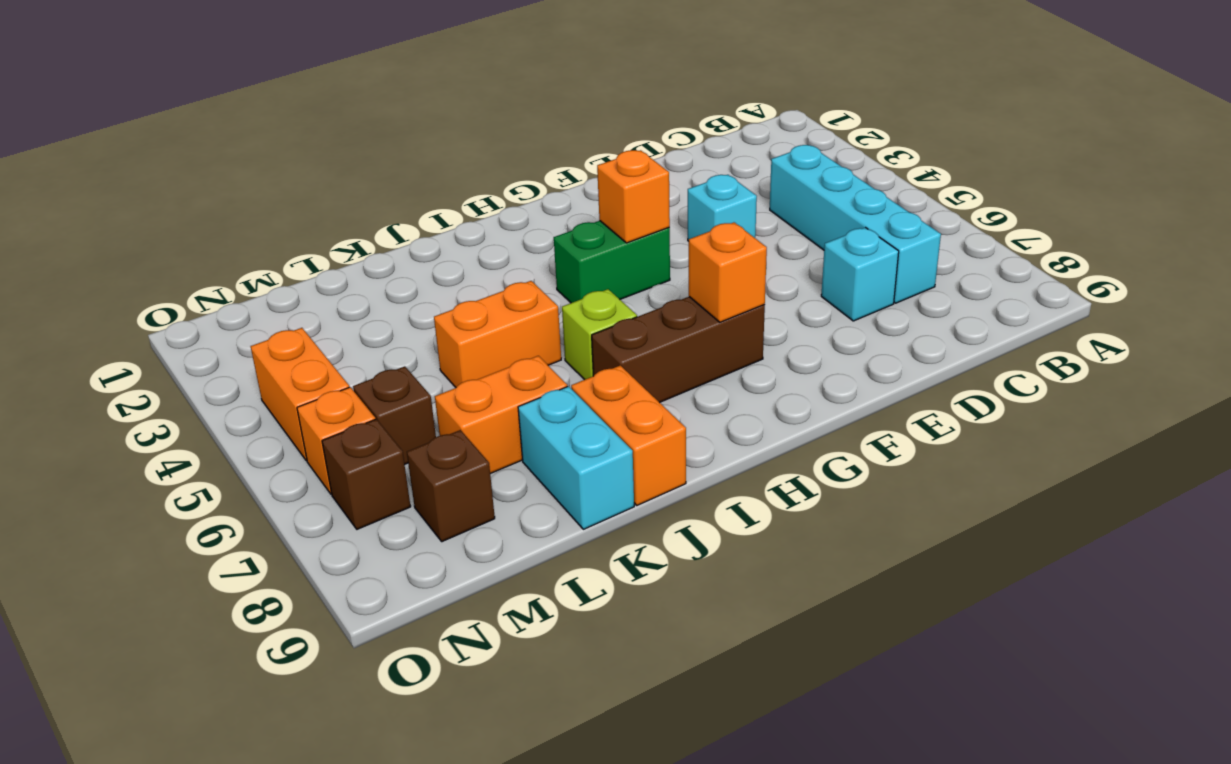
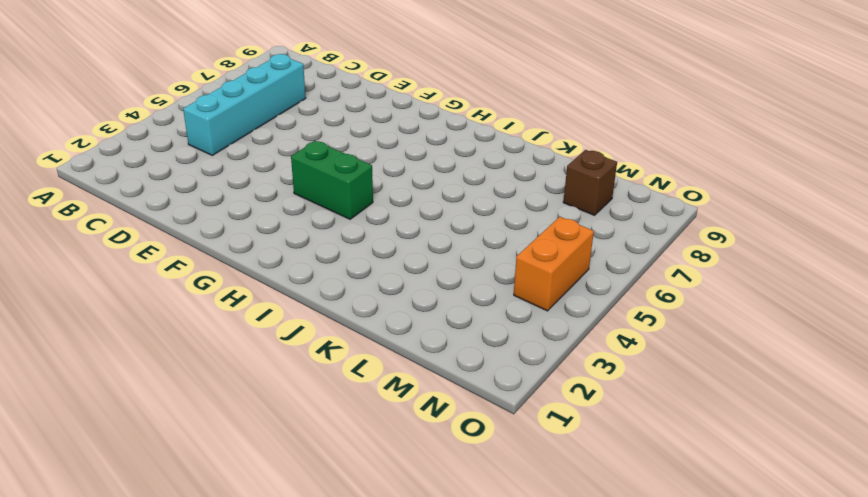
none -> cyan brick D7 level 1
none -> cyan brick E4 level 1
none -> brown brick G7:I7 level 1

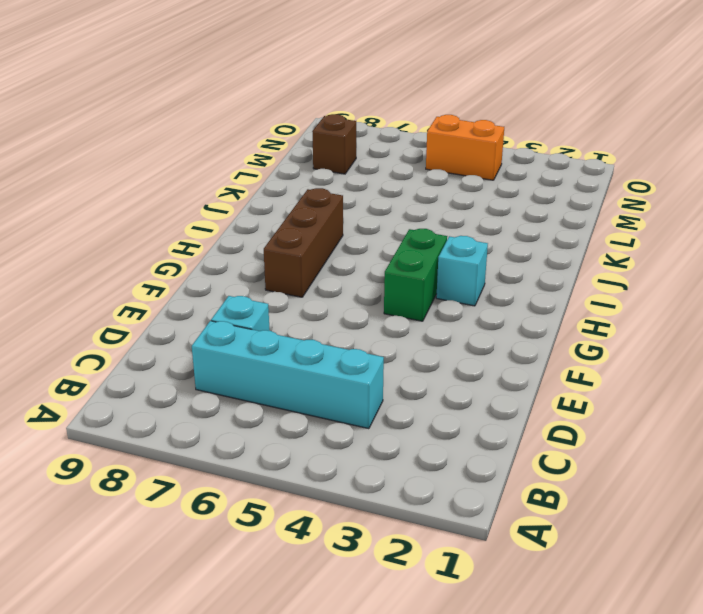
cyan brick H3 level 1 -> cyan brick E4 level 1
none -> lime brick I6 level 1
none -> orange brick J5:K5 level 1
none -> orange brick J8:J9 level 1

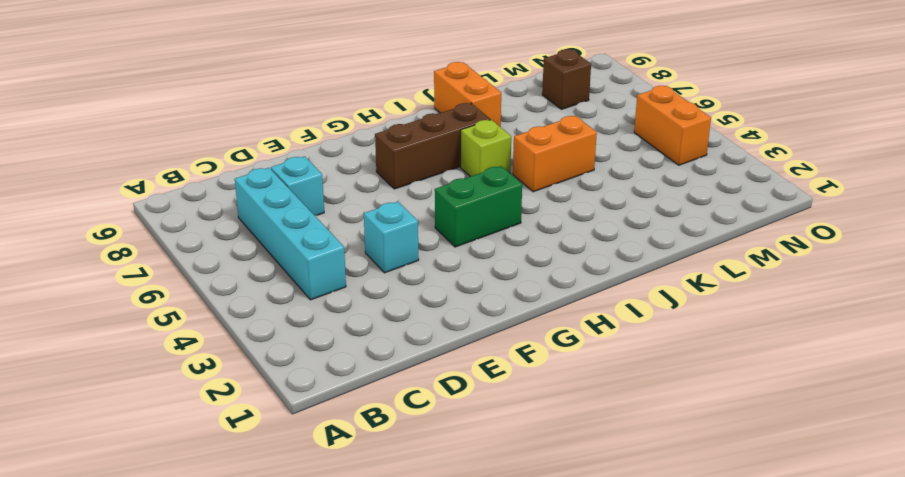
none -> orange brick K7:L7 level 1
none -> cyan brick K8:K9 level 1
none -> brown brick M6 level 1

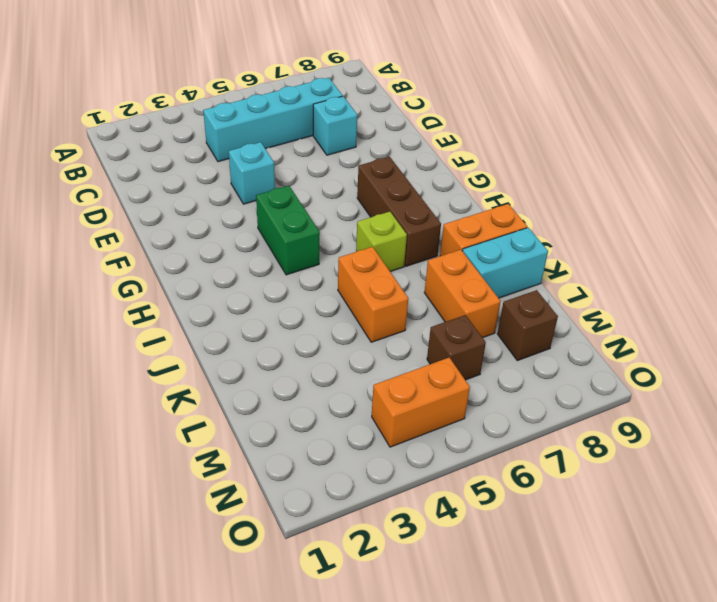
none -> orange brick N6 level 1
none -> brown brick N7 level 1
none -> orange brick G4 level 2

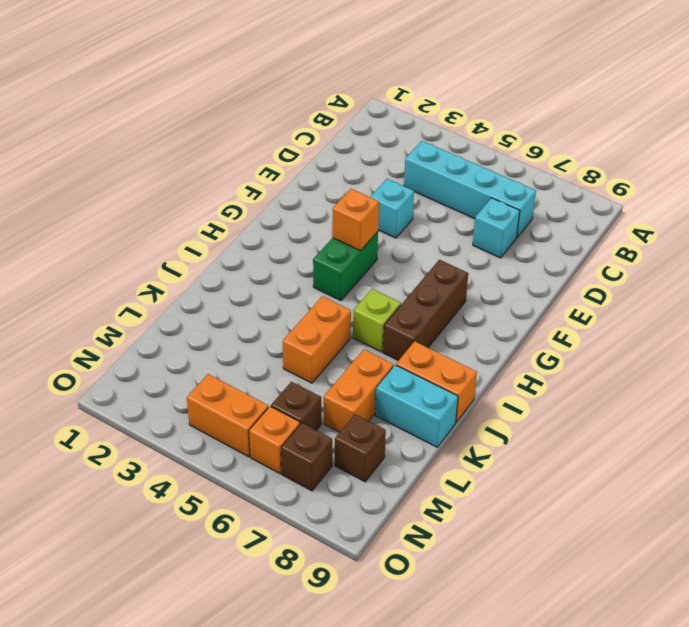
none -> orange brick G7 level 2

